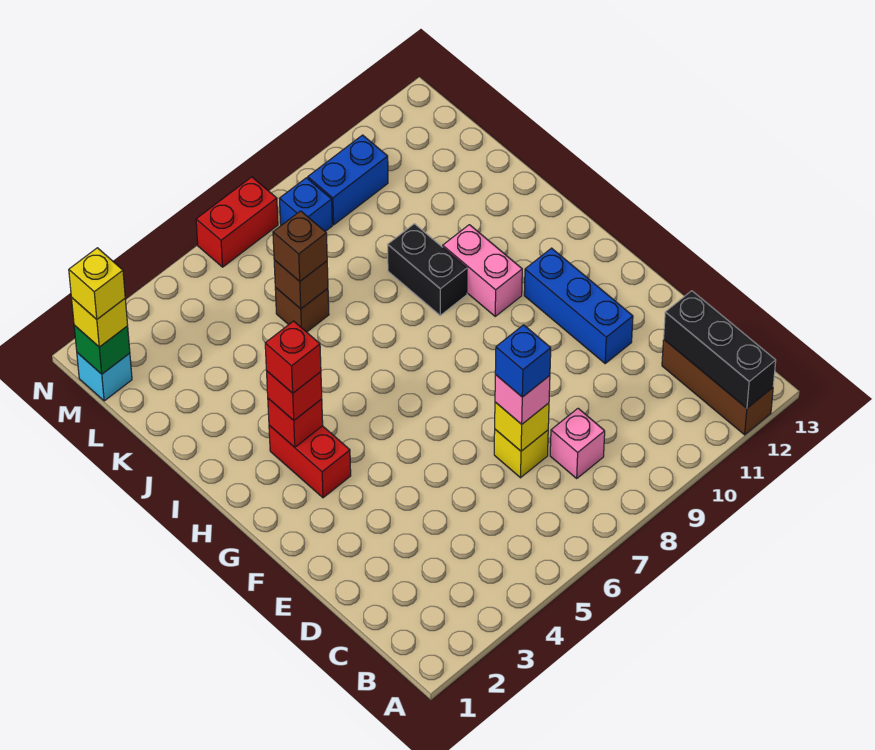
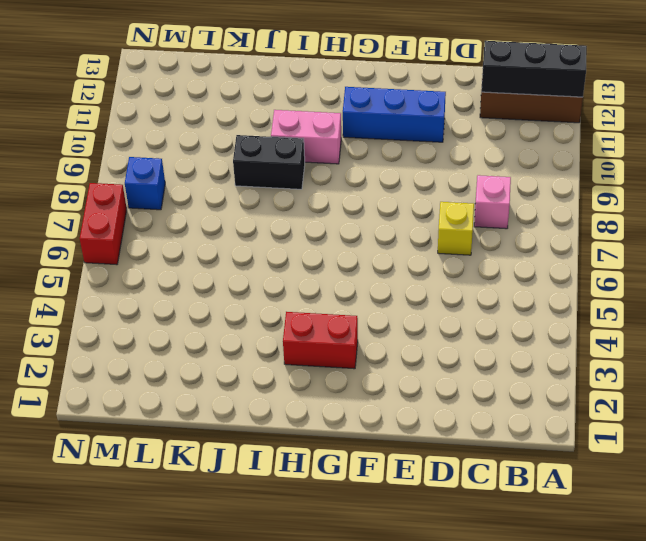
none -> brown brick K6 level 1
none -> cyan brick M1 level 1
none -> blue brick M9:M10 level 1

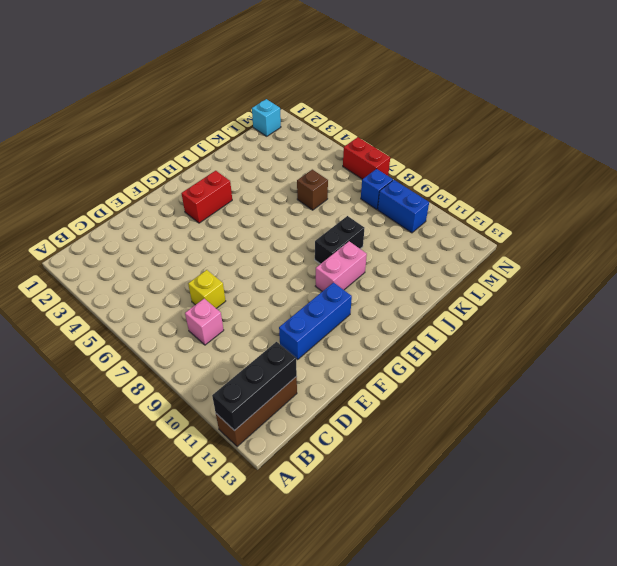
none -> yellow brick D7 level 2
none -> red brick H3 level 2
none -> brown brick K6 level 2

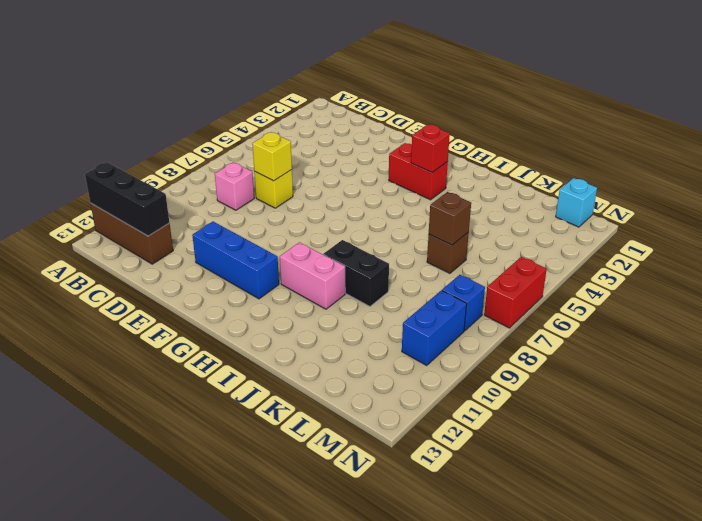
none -> green brick M1 level 2
none -> pink brick D7 level 3
none -> red brick H3 level 3

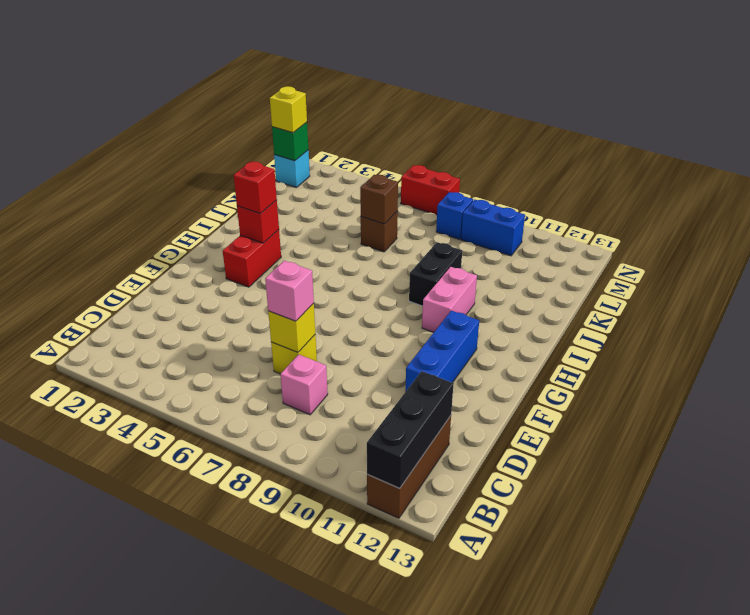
none -> brown brick K6 level 3
none -> blue brick D7 level 4
none -> red brick H3 level 4

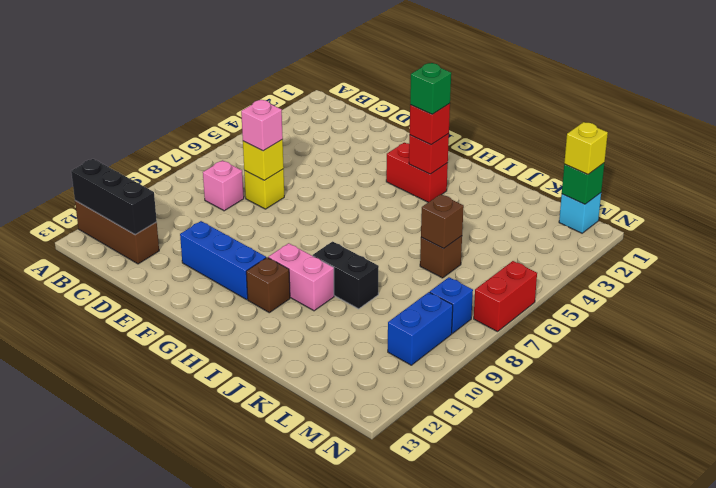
green brick H3 level 4 -> red brick H3 level 4
brown brick H11 level 1 -> brown brick K6 level 3
none -> blue brick D7 level 4
none -> yellow brick M1 level 4

